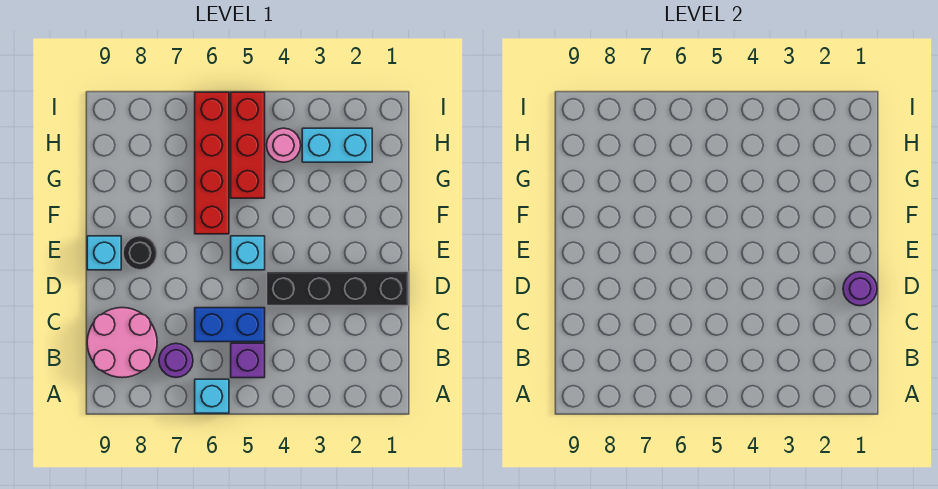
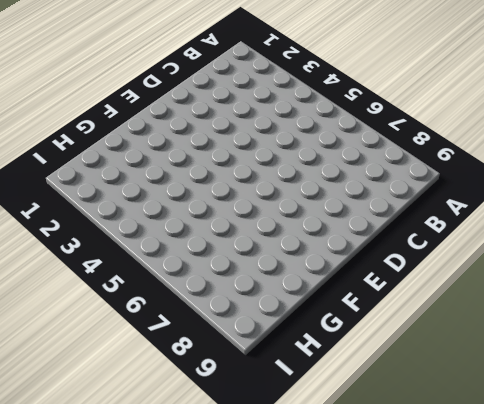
none -> cyan brick A6 level 1
none -> purple brick B5 level 1
none -> purple round brick B7 level 1

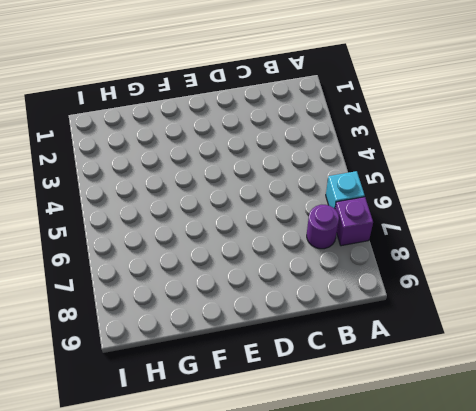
purple brick A7 level 1 -> purple brick B5 level 1
none -> pink round brick B8:C9 level 1
none -> blue brick C5:C6 level 1
none -> black brick D1:D4 level 1

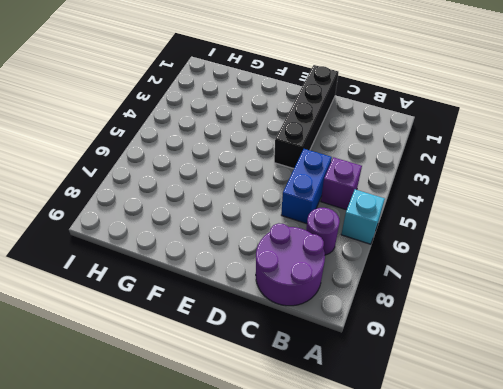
purple round brick B8:C9 level 1 -> pink round brick B8:C9 level 1
none -> cyan brick E5 level 1
none -> black round brick E8 level 1
none -> cyan brick E9 level 1

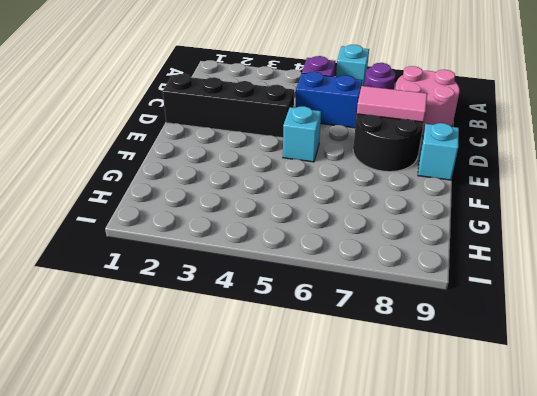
black round brick D7:E8 level 1 -> black round brick E8 level 1
pink tile D7:D8 level 2 -> none
none -> red brick F6:I6 level 1
none -> red brick G5:I5 level 1
none -> cyan brick H2:H3 level 1

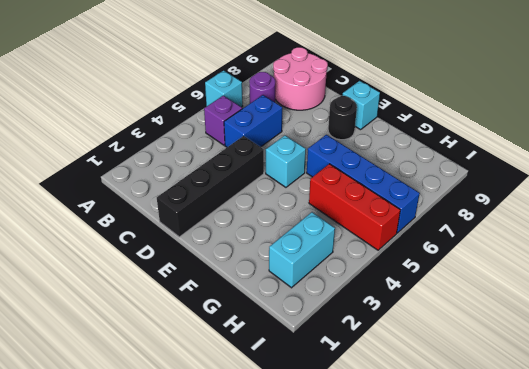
blue brick F6:I6 level 1 -> red brick F6:I6 level 1
none -> pink round brick H4 level 1
none -> purple round brick D1 level 2

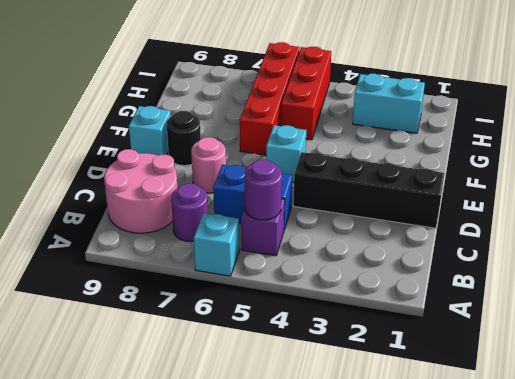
purple round brick B5 level 2 -> purple round brick D1 level 2
pink round brick D7 level 1 -> pink round brick H4 level 1

